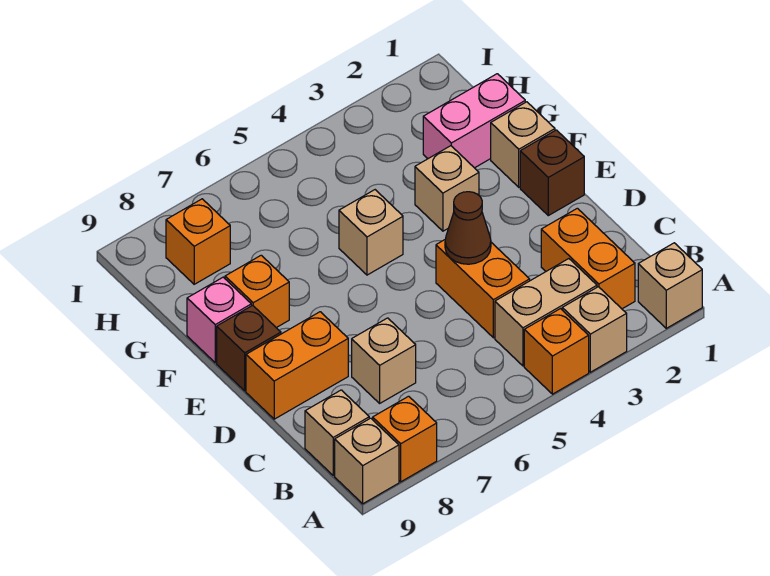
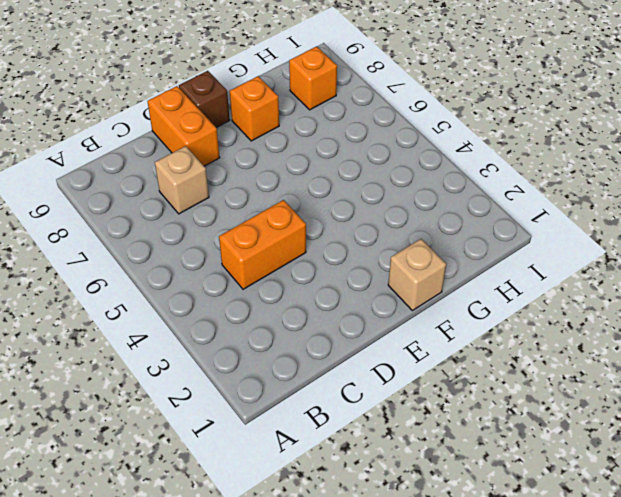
none -> tan brick A1 level 1
none -> tan brick A3 level 1
none -> orange brick A4 level 1

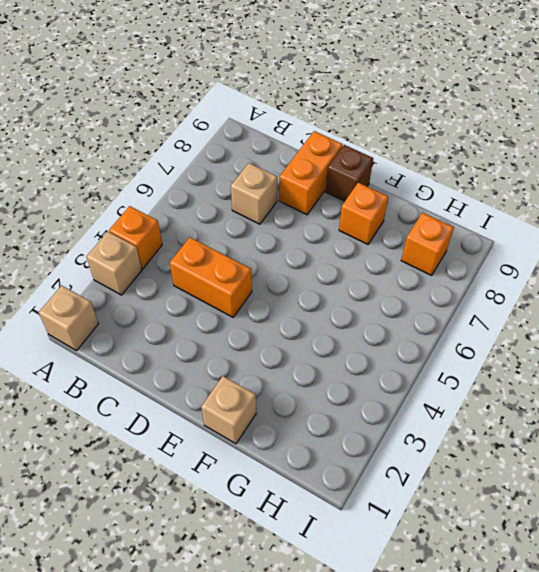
none -> orange brick A8 level 1
none -> tan brick A9 level 1
none -> orange brick B2:C2 level 1

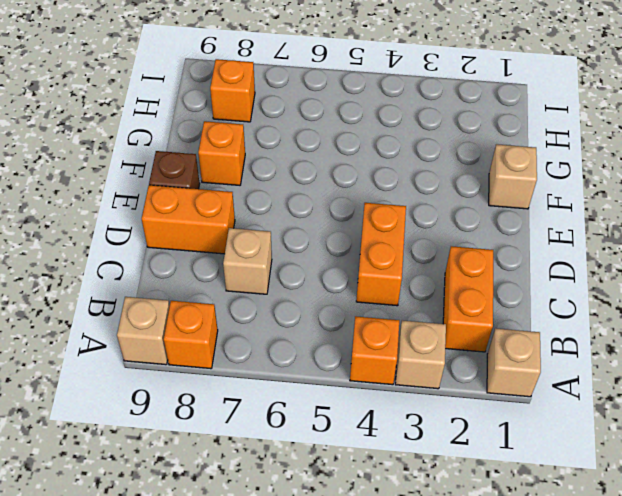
none -> tan brick B3:B4 level 1
none -> tan brick B9 level 1
none -> brown brick E1 level 1

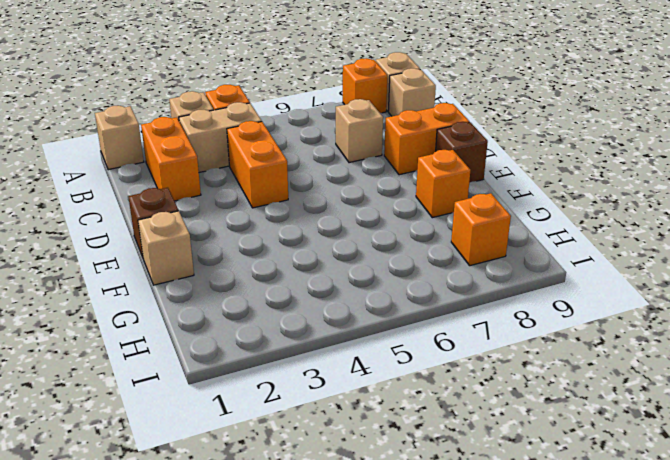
none -> tan brick F3 level 1
none -> tan brick F5 level 1
none -> pink brick F9 level 1

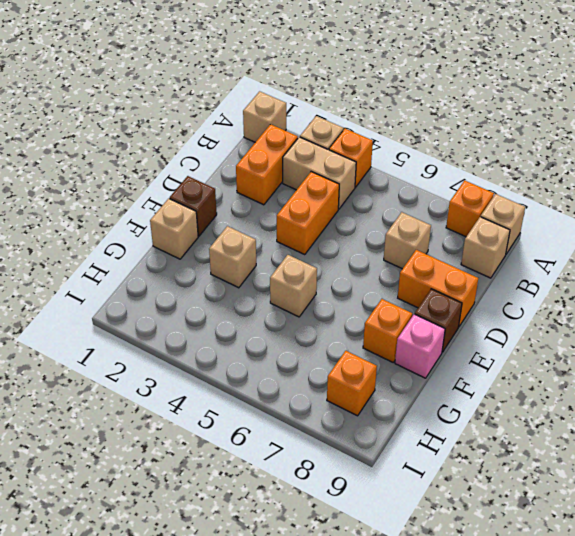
none -> pink brick G1:G2 level 1
none -> brown cone D4 level 2

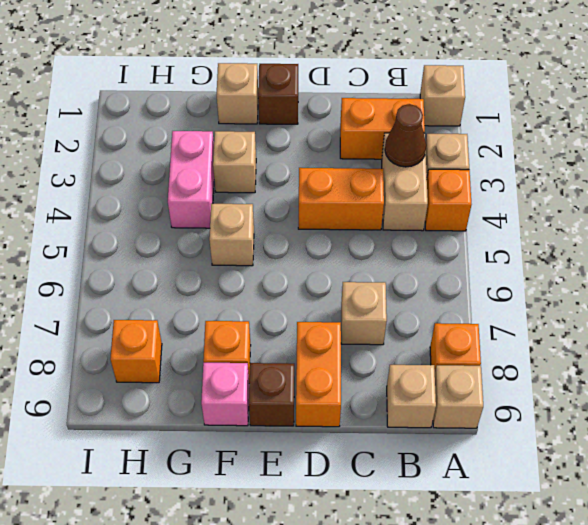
brown cone B3 level 2 -> brown cone D4 level 2
pink brick G3:G4 level 1 -> pink brick G1:G2 level 1

